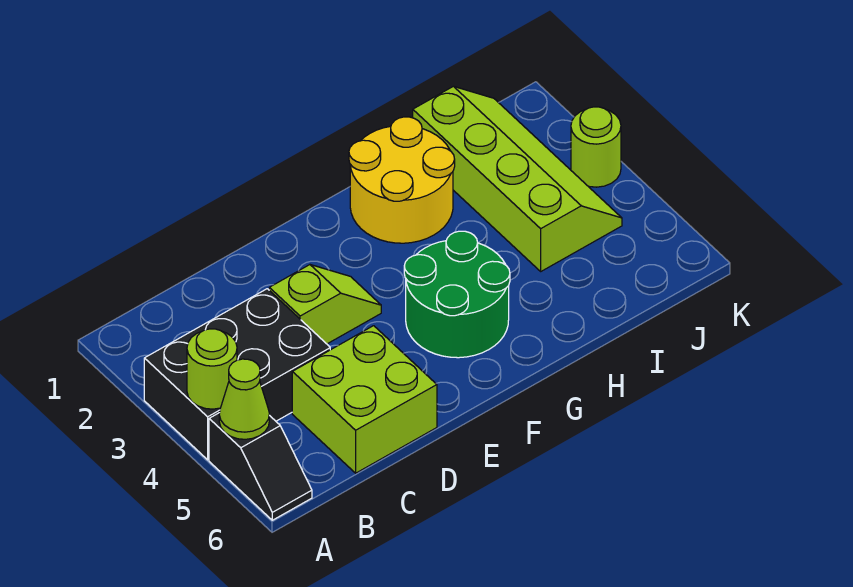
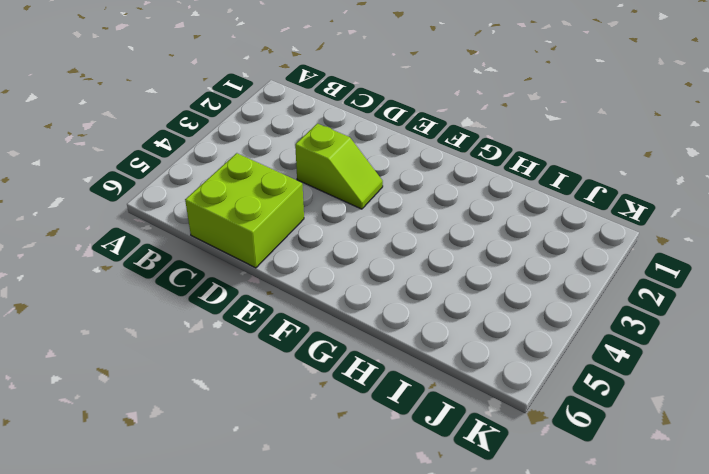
none -> black brick A3:C4 level 1
none -> black slope A5:A6 level 1 top 5

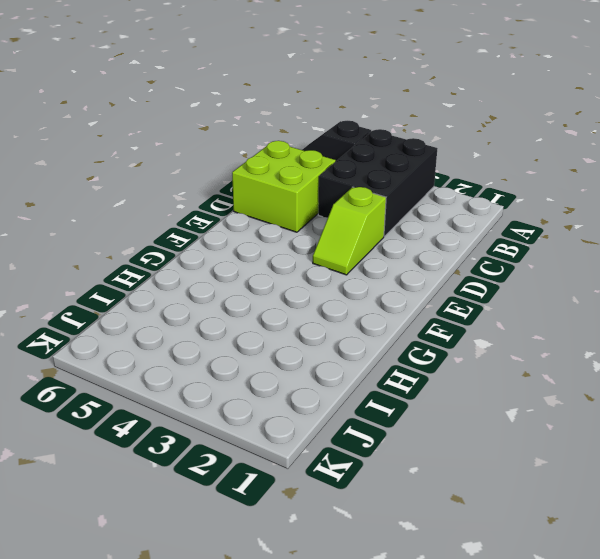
none -> green round brick F4:G5 level 1
none -> yellow round brick G1:H2 level 1

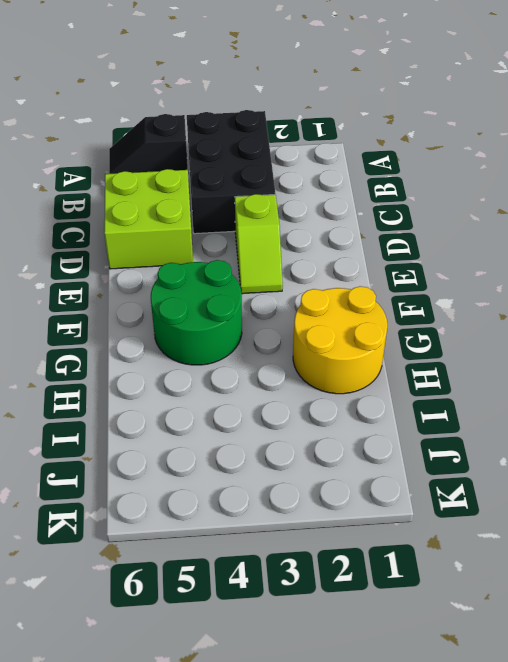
none -> lime slope I1:J4 level 1 top I
none -> lime round brick K3 level 1

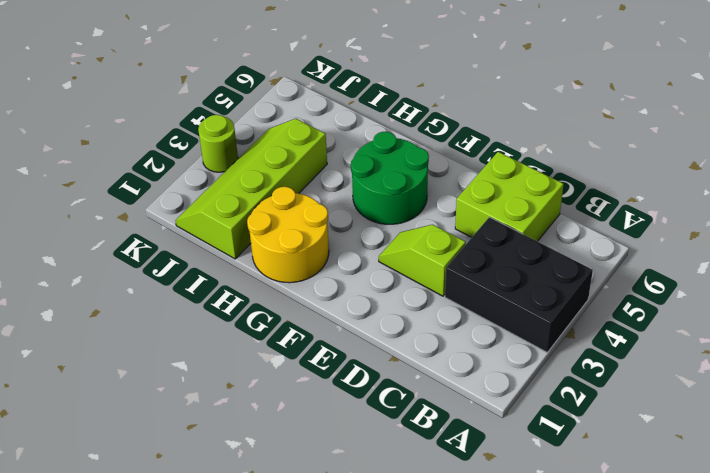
none -> black slope A5:A6 level 1 top 5
none -> lime round brick A4 level 2

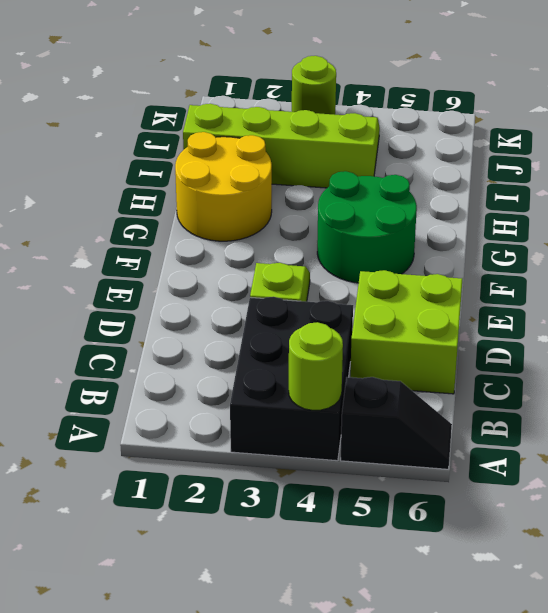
none -> lime cone A5 level 2

